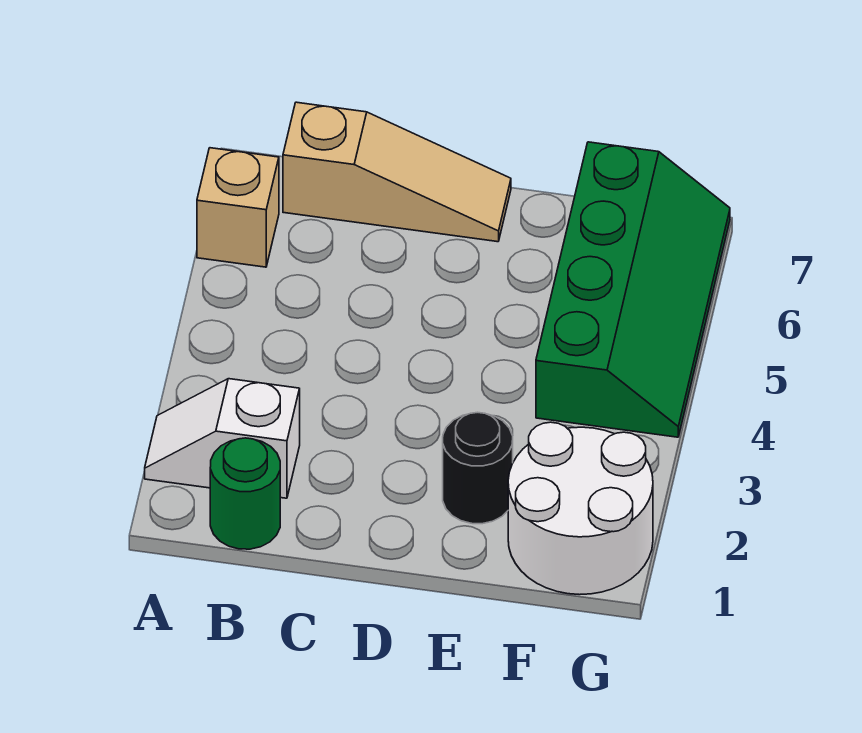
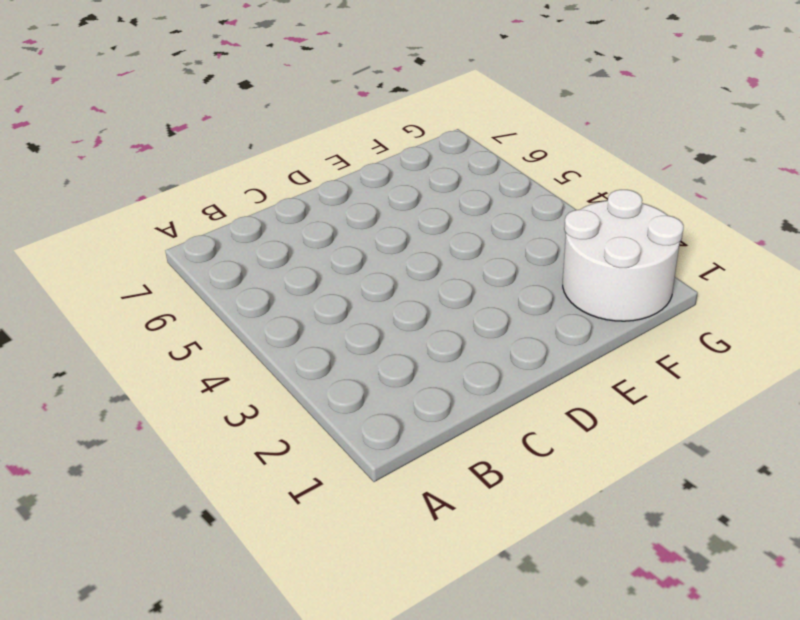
none -> white slope A2:B2 level 1 top B
none -> tan brick A6 level 1

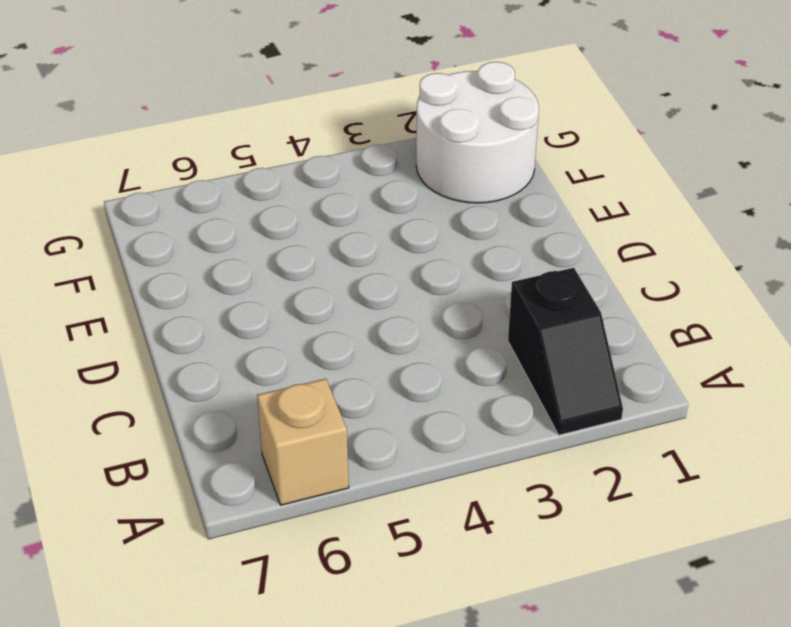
black slope A2:B2 level 1 top B -> white slope A2:B2 level 1 top B
none -> green round brick B1 level 1
none -> tan slope B7:D7 level 1 top B

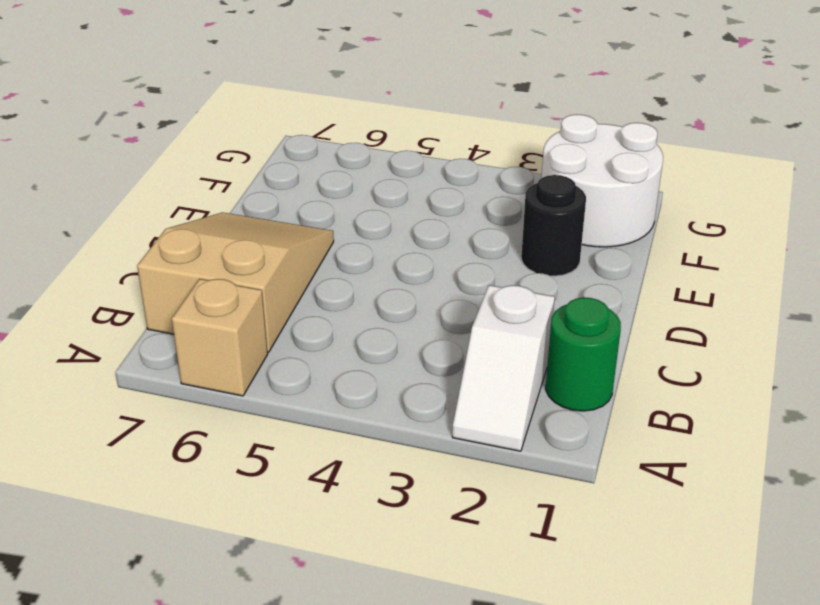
tan slope B6:D7 level 1 top B -> tan slope B7:D7 level 1 top B
none -> green slope F4:G7 level 1 top F

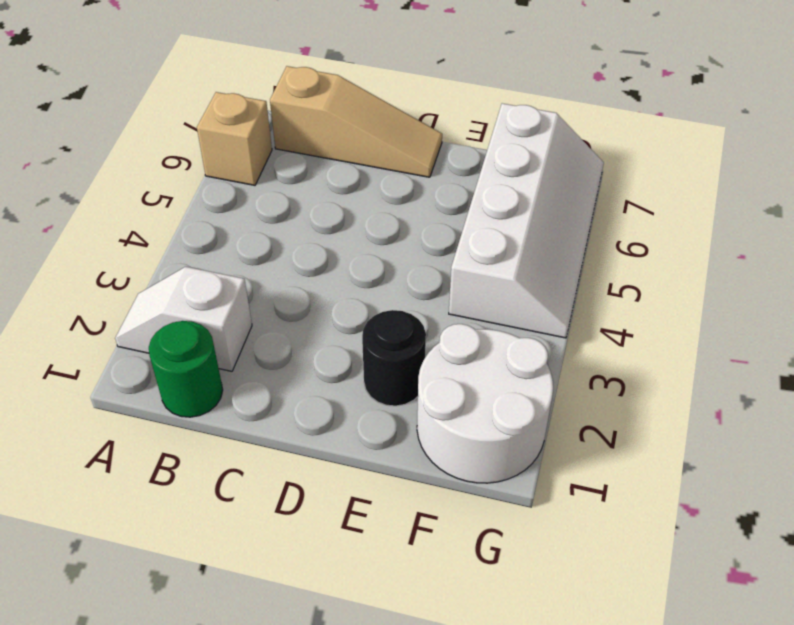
white slope F4:G7 level 1 top F -> green slope F4:G7 level 1 top F

